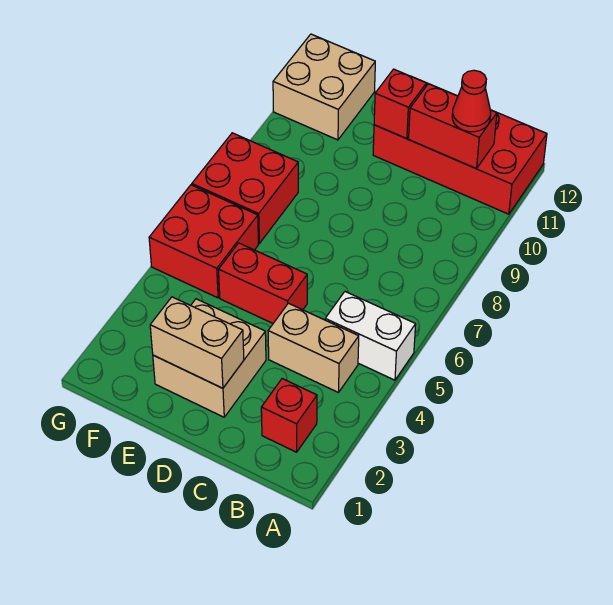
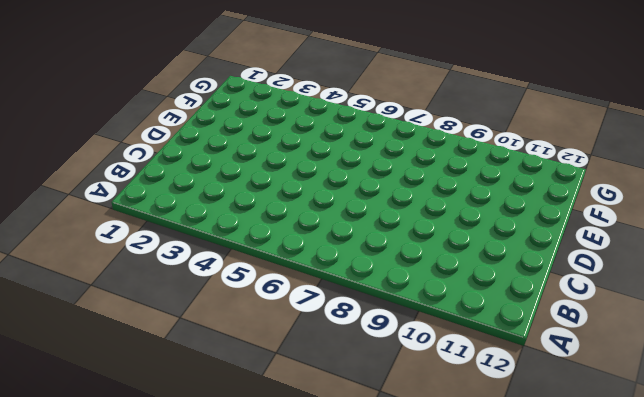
none -> white brick A5:B5 level 1
none -> red brick A11:D12 level 1
none -> red brick B2 level 1

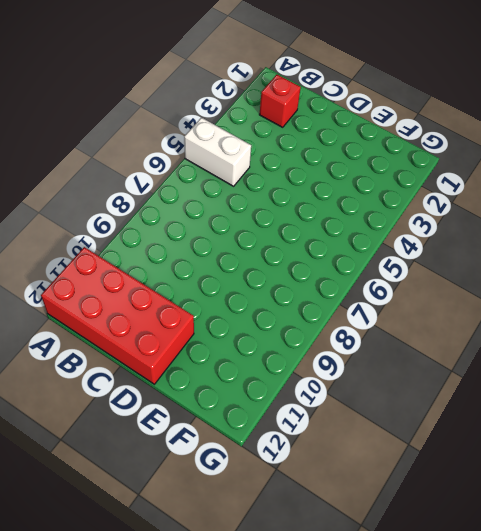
none -> tan brick B4:C4 level 1
none -> tan brick D2:E3 level 1
none -> red brick D5:E5 level 1

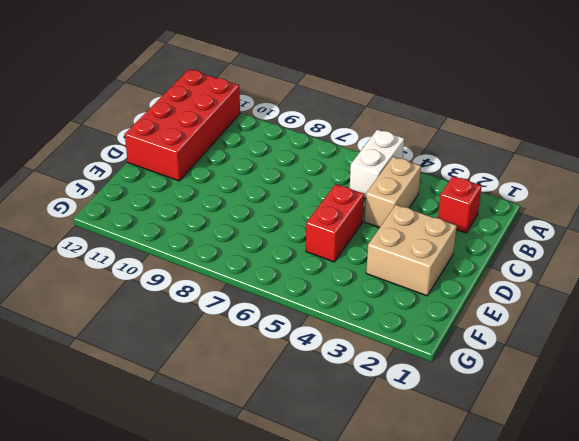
none -> red brick F5:G6 level 1
none -> red brick F7:G8 level 1
none -> tan brick F11:G12 level 1

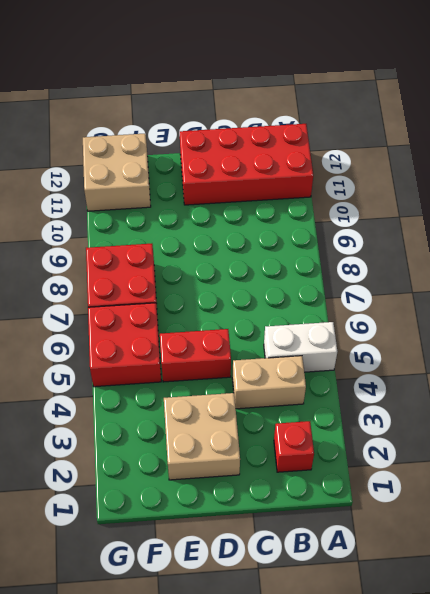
none -> red brick B11:C11 level 2
none -> tan brick D2:E2 level 2
none -> red brick D11 level 2

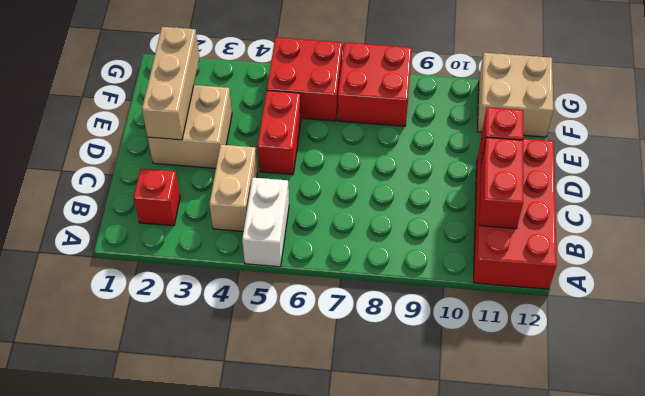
tan brick D2:F2 level 2 -> tan brick D2:E2 level 2
none -> red cone B11 level 3

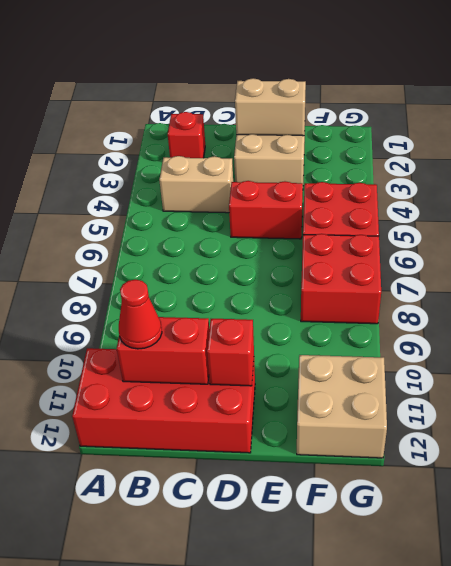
none -> white brick A5:B5 level 1

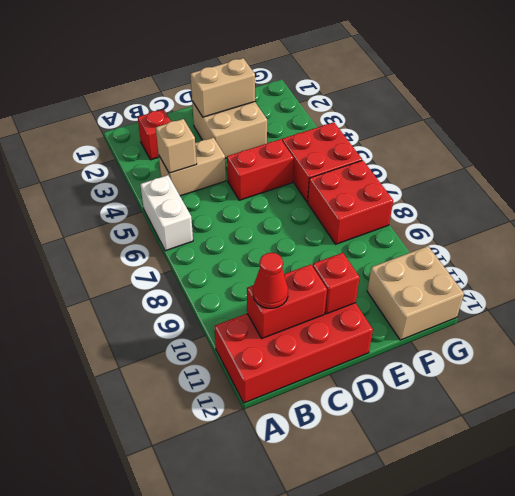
white brick A5:A6 level 1 -> white brick A5:B5 level 1
tan brick B4 level 2 -> none

